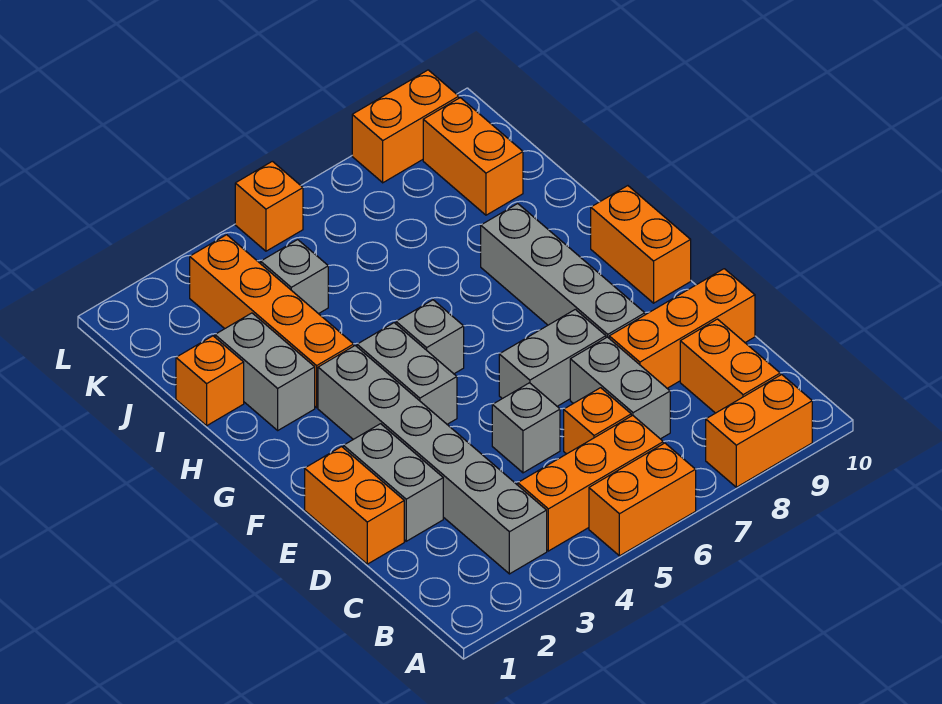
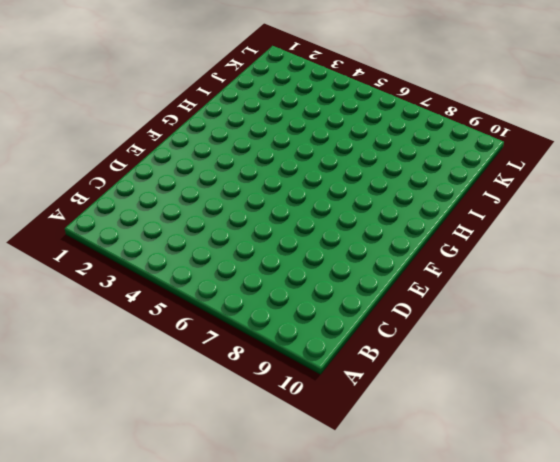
none -> orange brick A5:A6 level 1
none -> orange brick A8:A9 level 1
none -> grey brick B3:G3 level 1

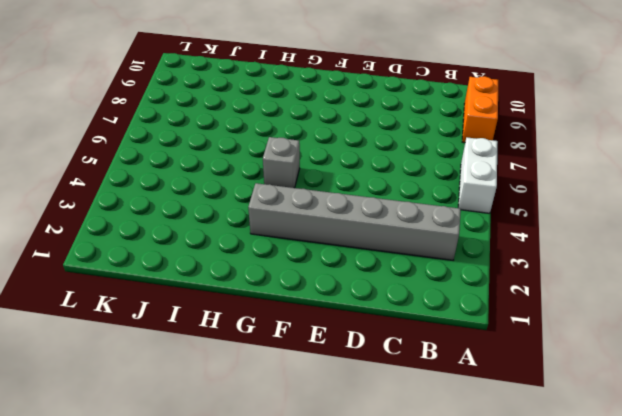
white brick A5:A6 level 1 -> orange brick A5:A6 level 1
none -> orange brick B4:B6 level 1
none -> orange brick B9:C9 level 1
none -> orange brick C6 level 1

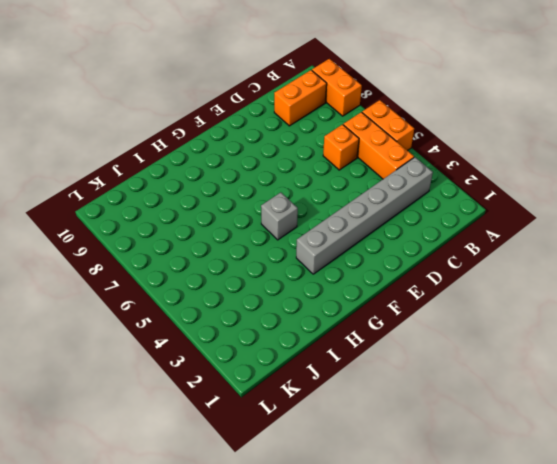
none -> grey brick C7:D7 level 1
none -> orange brick D1:E1 level 1
none -> grey brick D2:E2 level 1

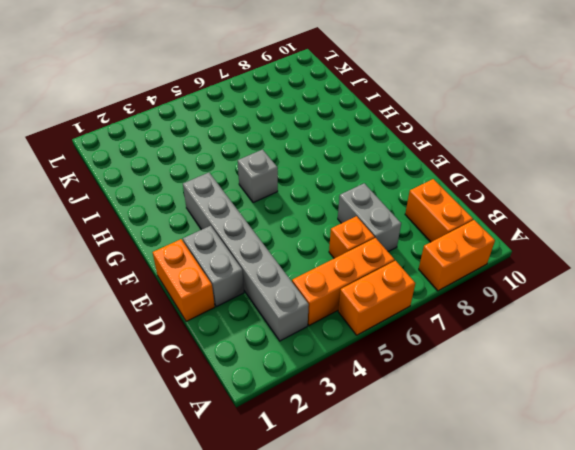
none -> grey brick D5 level 1
none -> orange brick D8:D10 level 1
none -> grey brick E6:E7 level 1

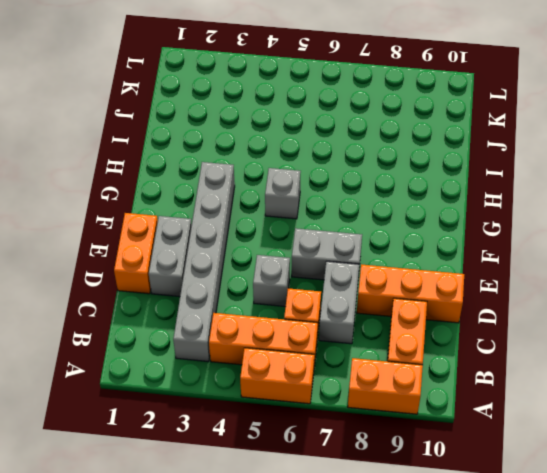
none -> grey brick E8:H8 level 1
none -> grey brick F4:G4 level 1
none -> orange brick F10:G10 level 1

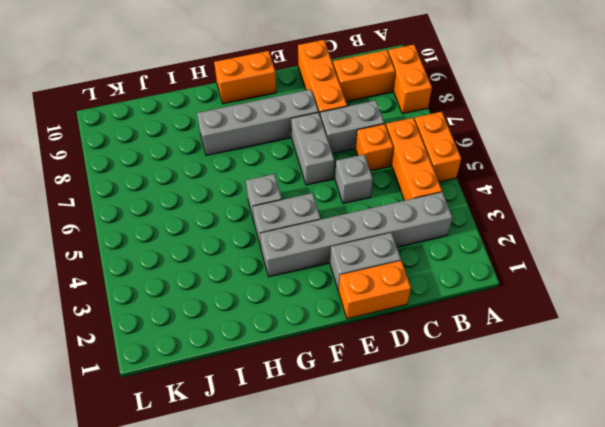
none -> grey brick H2:I2 level 1
none -> orange brick H3:K3 level 1
none -> orange brick I1 level 1

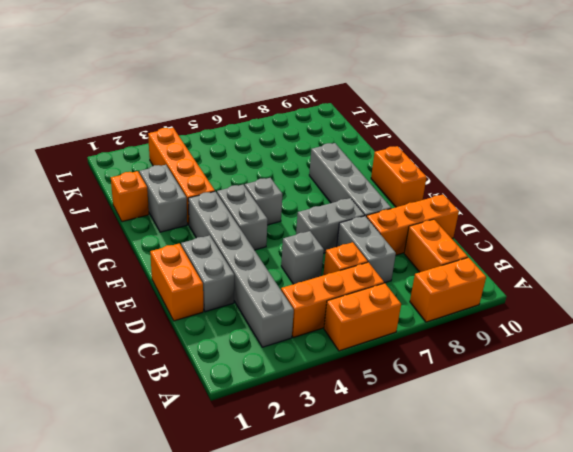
none -> grey brick J4 level 1
none -> orange brick J9:K9 level 1
none -> orange brick L5 level 1

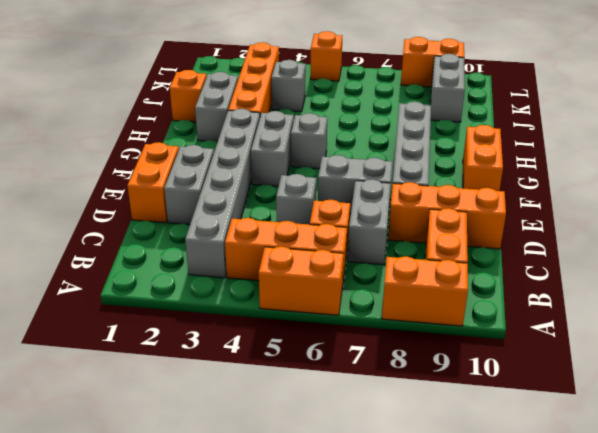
grey brick J9:K9 level 1 -> orange brick J9:K9 level 1

